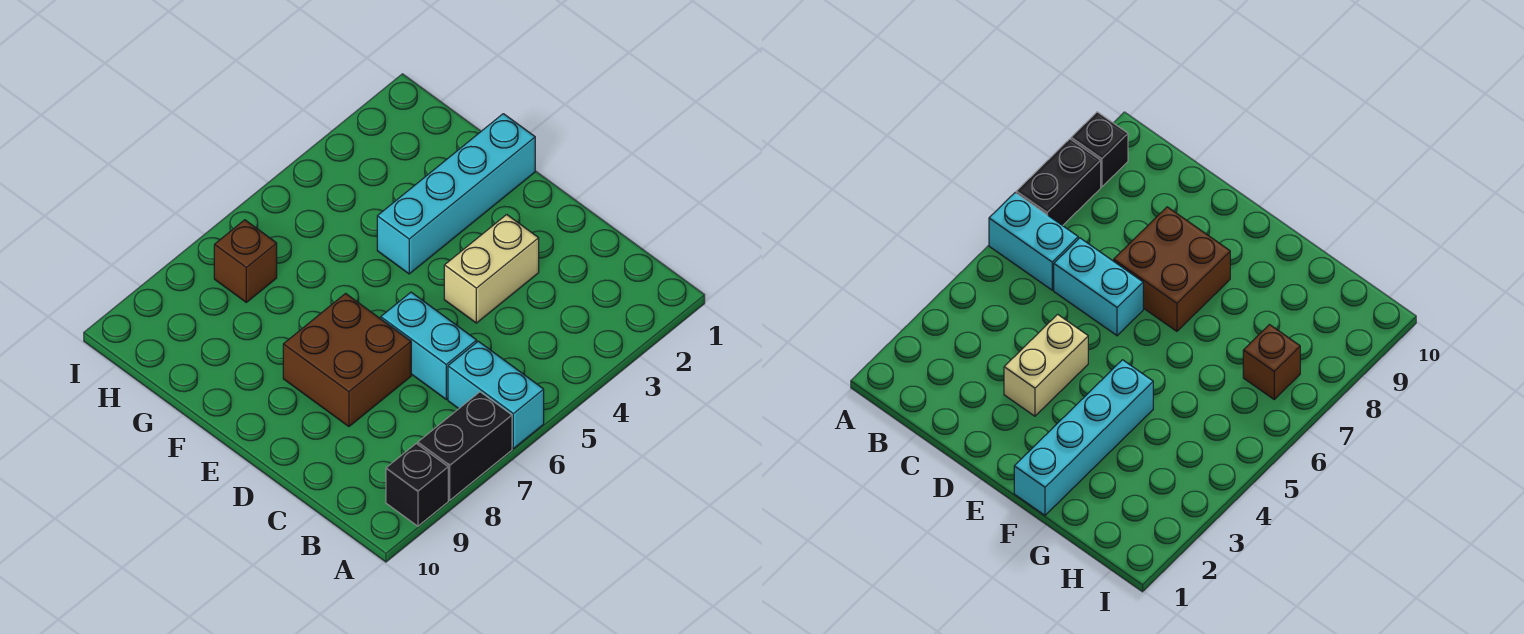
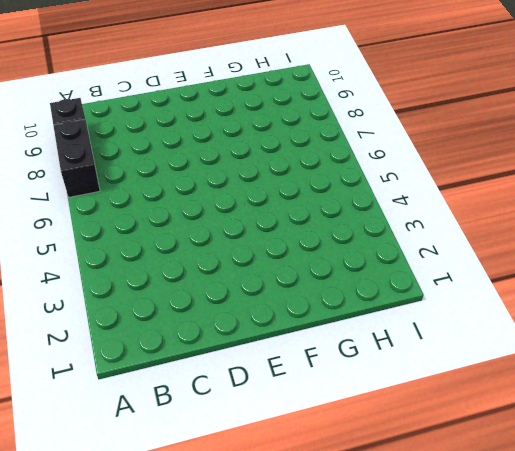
none -> cyan brick A6:B6 level 1
none -> cyan brick C6:D6 level 1

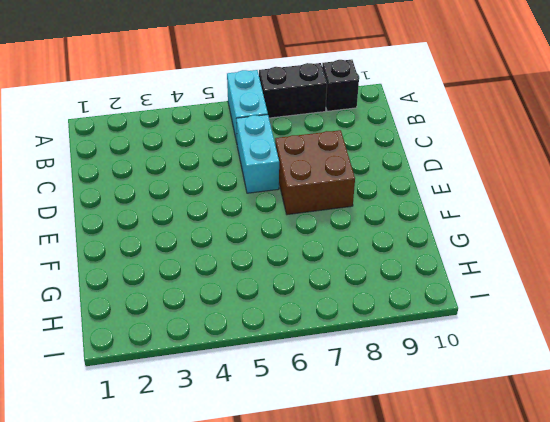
none -> tan brick D3:D4 level 1
none -> cyan brick F1:F4 level 1

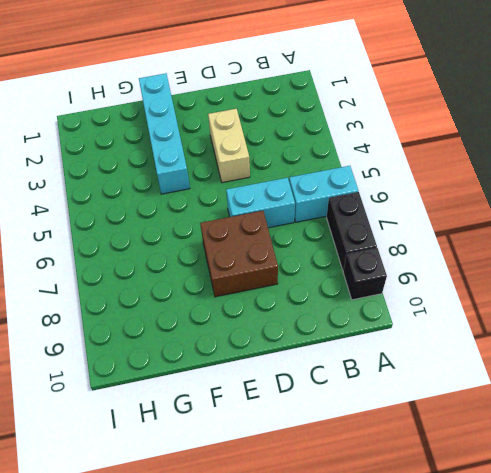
none -> brown brick H7 level 1

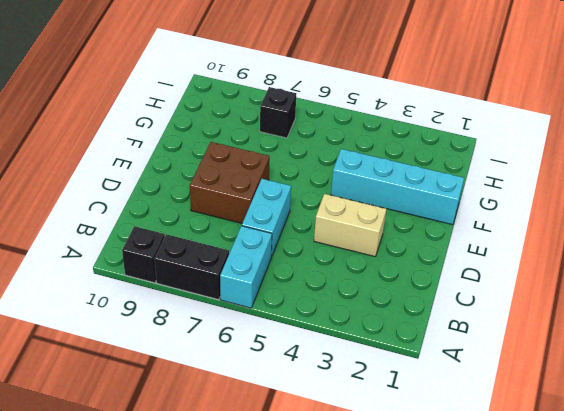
black brick H7 level 1 -> brown brick H7 level 1

